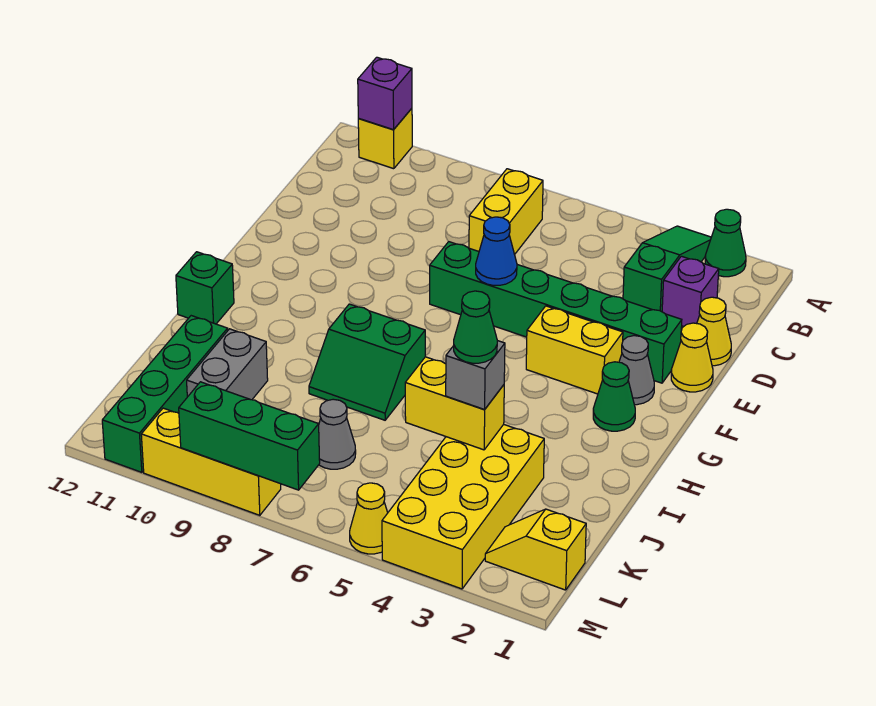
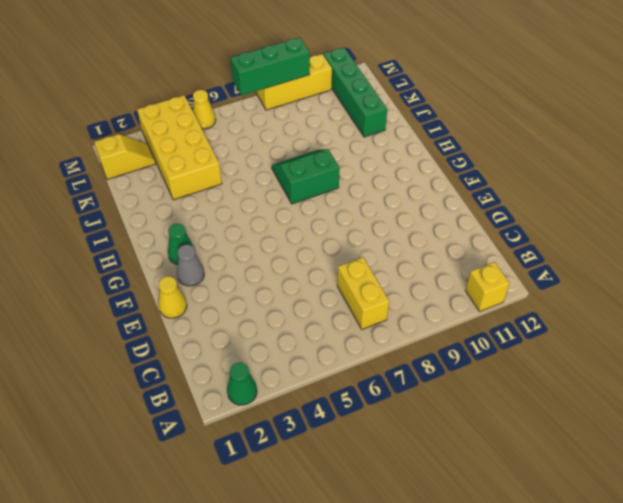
none -> green slope A3:C3 level 1 top C
none -> purple brick C2 level 1
none -> yellow cone D1 level 1

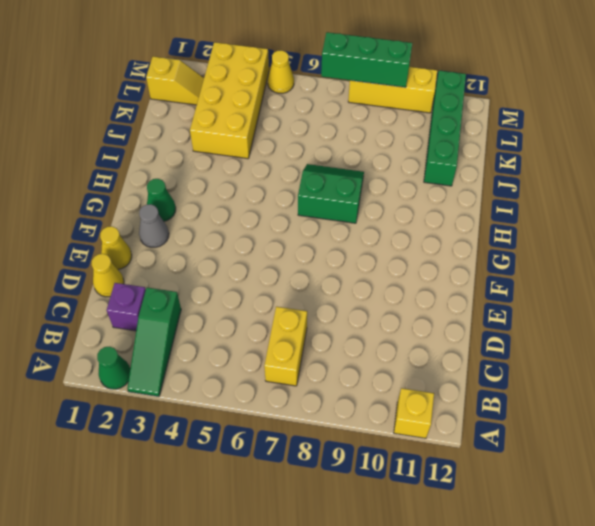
none -> green brick E2:E7 level 1
none -> yellow brick F3:F4 level 1
none -> green brick H12 level 1

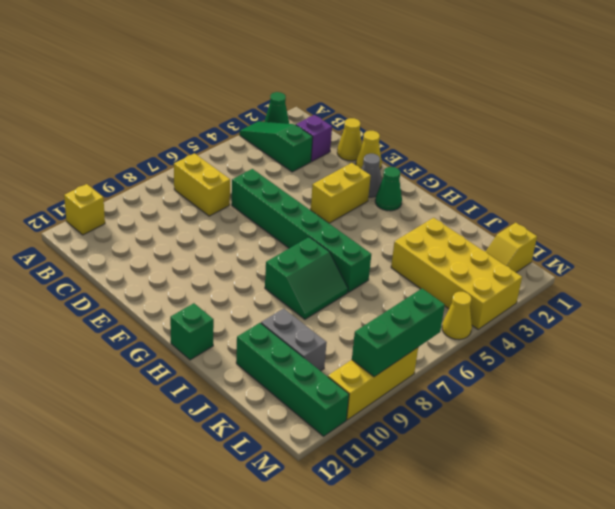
green brick D6:I6 level 1 -> green brick E2:E7 level 1
none -> grey cone K7 level 1
none -> purple brick A11 level 2
none -> blue cone E6 level 2

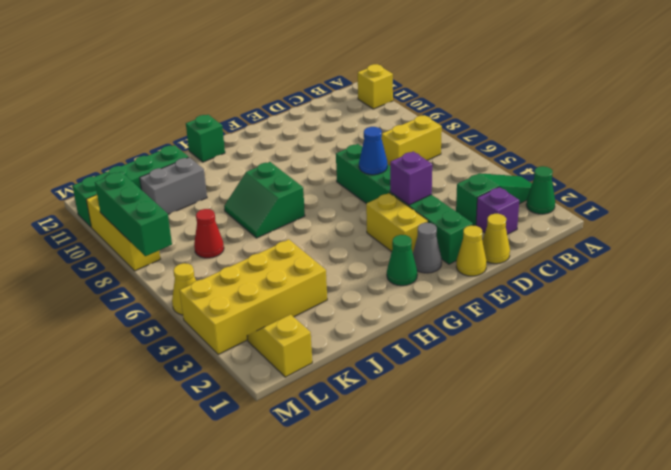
purple brick E4 level 2 -> purple brick A11 level 2
red cone K7 level 1 -> grey cone K7 level 1
none -> yellow brick J4:J5 level 2
none -> grey brick J4 level 3
none -> green cone J4 level 4

